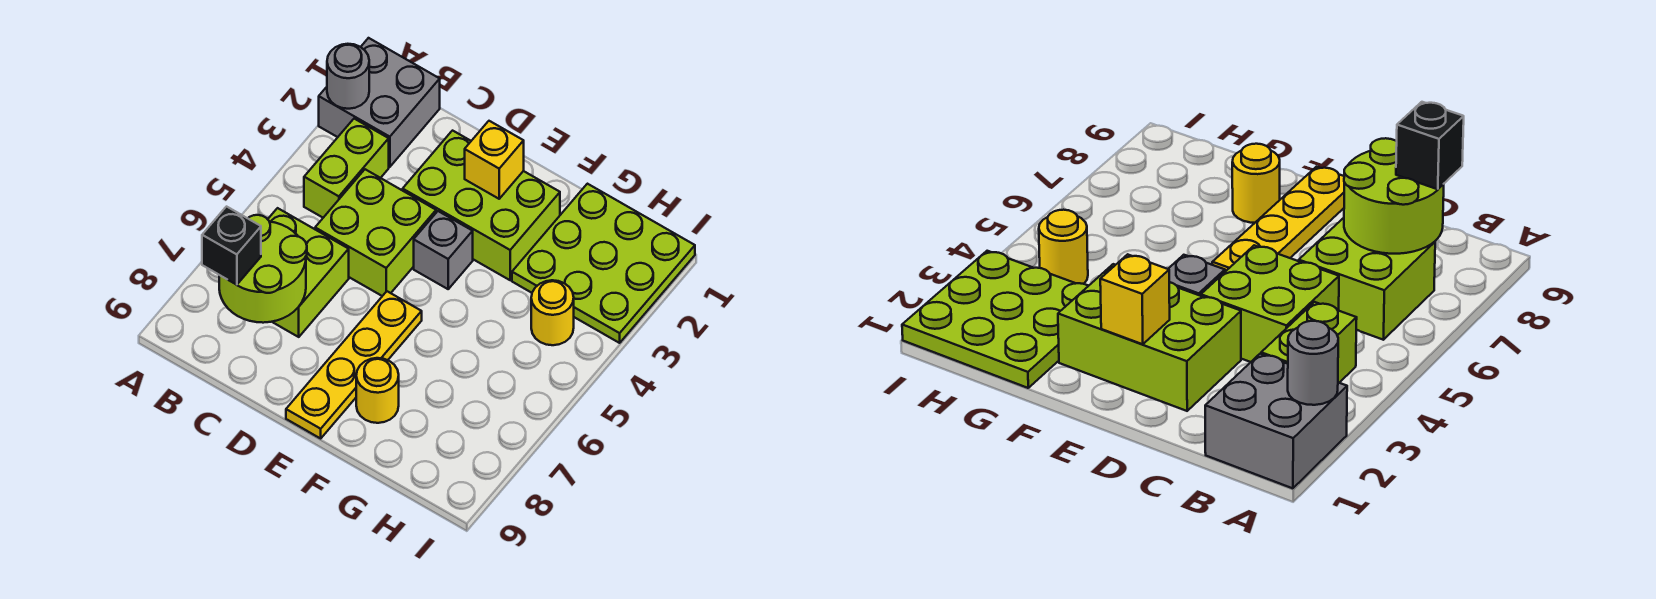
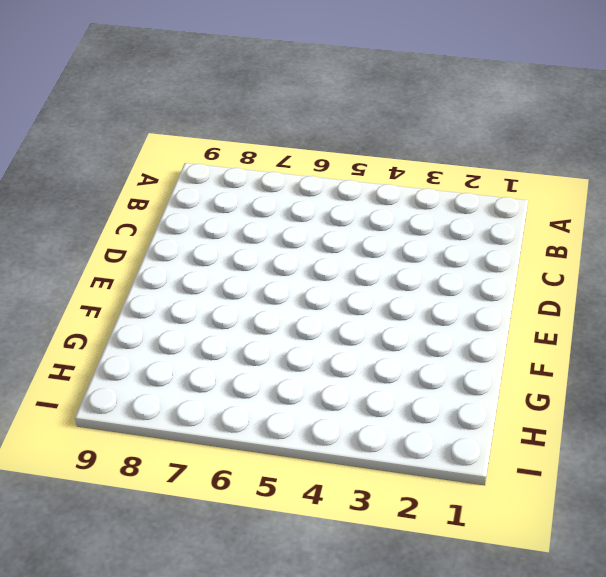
none -> grey brick A1:B2 level 1
none -> lime brick B3:B4 level 1
none -> lime brick B6:C7 level 1

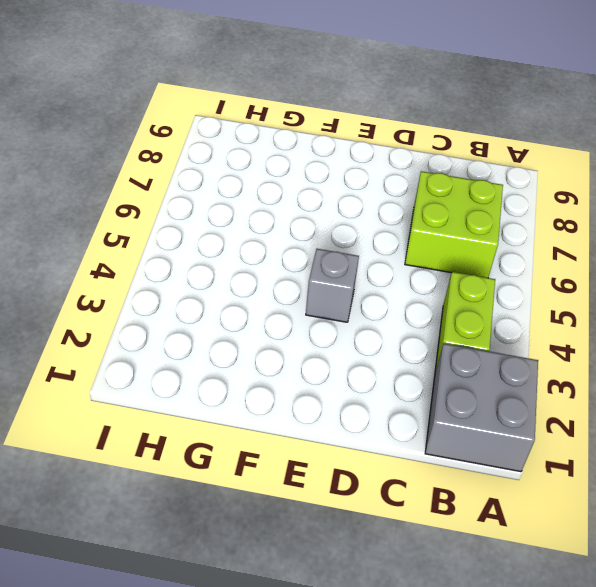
none -> lime brick C4:D5 level 1
none -> lime brick D2:F3 level 1
none -> yellow plate E6:E9 level 1

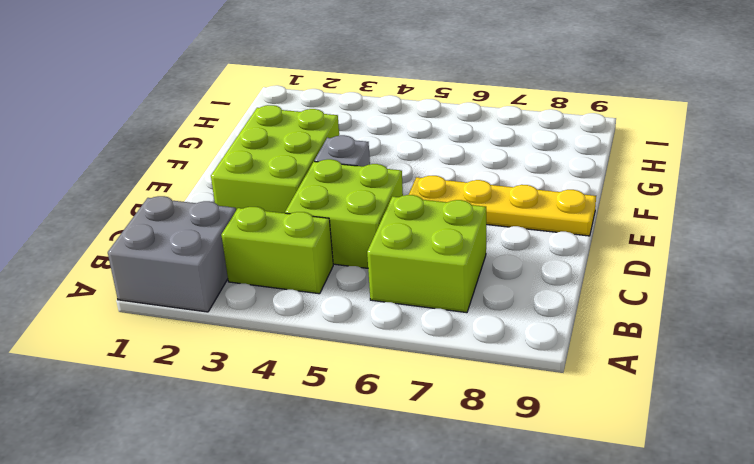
none -> yellow round brick F8 level 1
none -> lime plate G1:I3 level 1
none -> yellow round brick H4 level 1

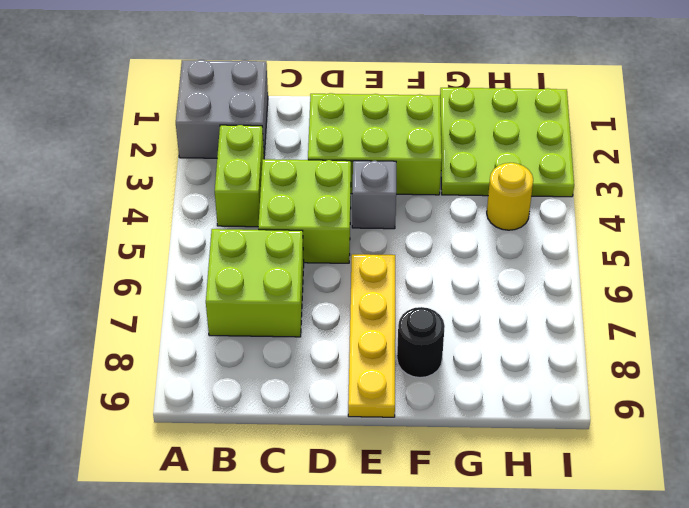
black round brick F8 level 1 -> yellow round brick F8 level 1
none -> grey round brick A2 level 2
none -> lime round brick B7:C8 level 2
none -> yellow brick E2 level 2

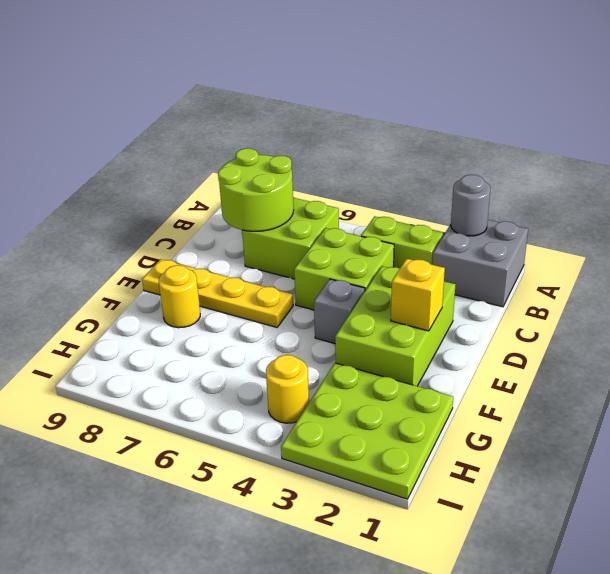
none -> black brick B8 level 3

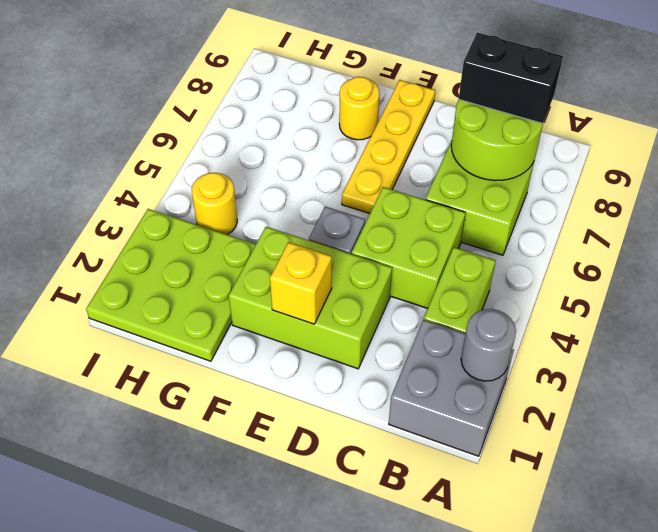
black brick B8:C8 level 3 -> black brick B8 level 3

